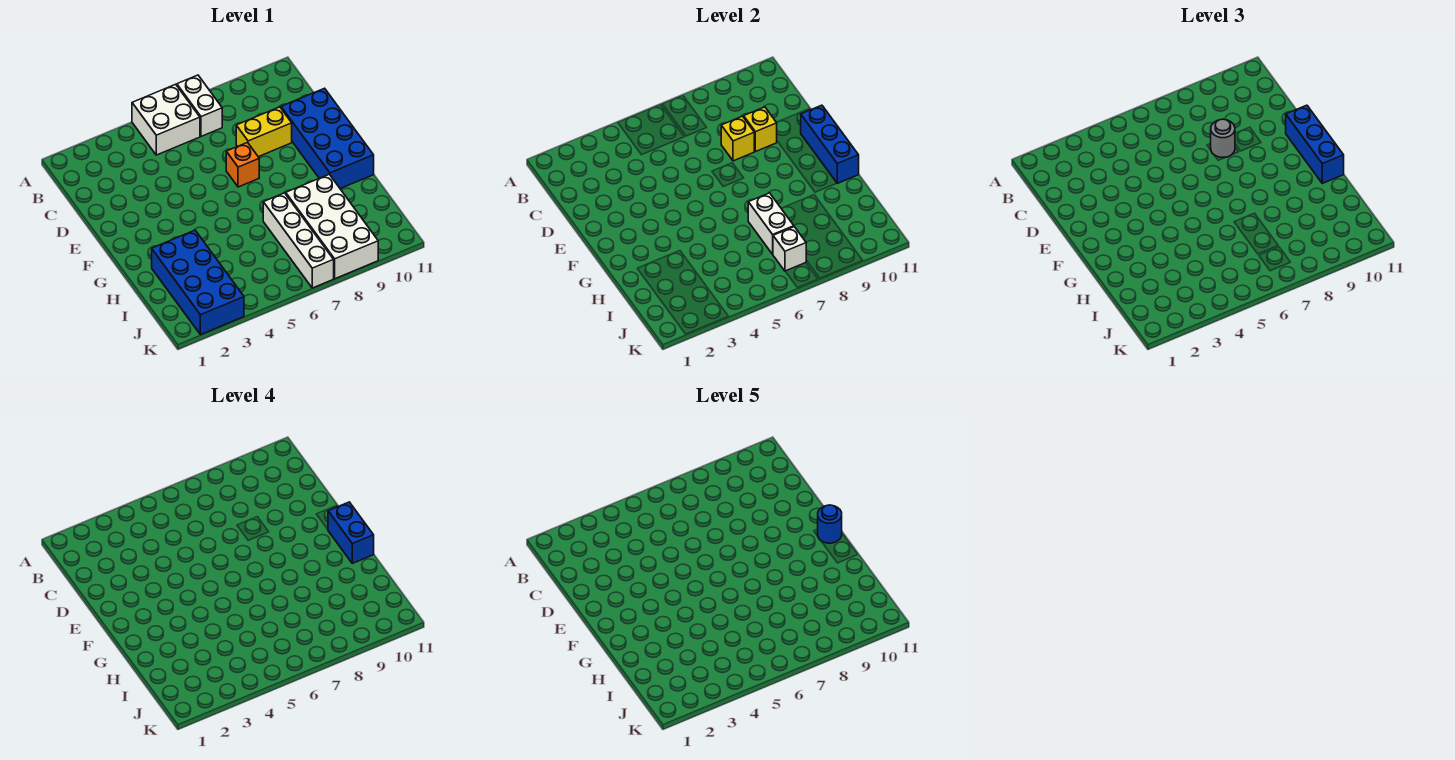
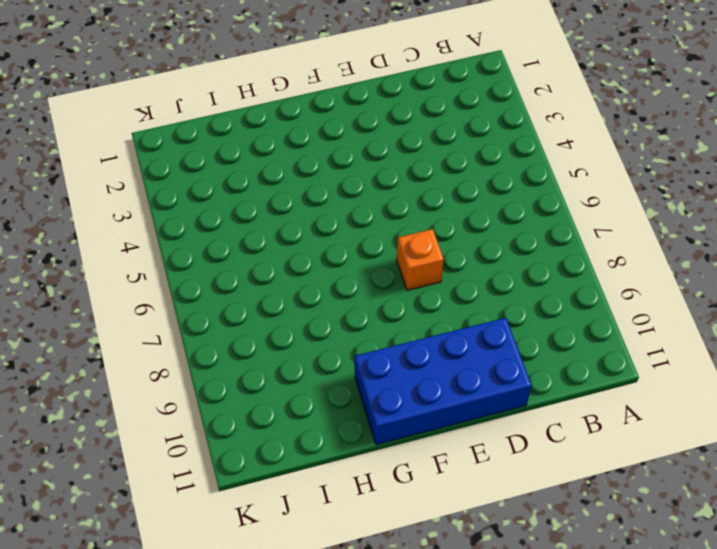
none -> white brick A5:B6 level 1
none -> white brick A7:B7 level 1
none -> yellow brick D8:D9 level 1

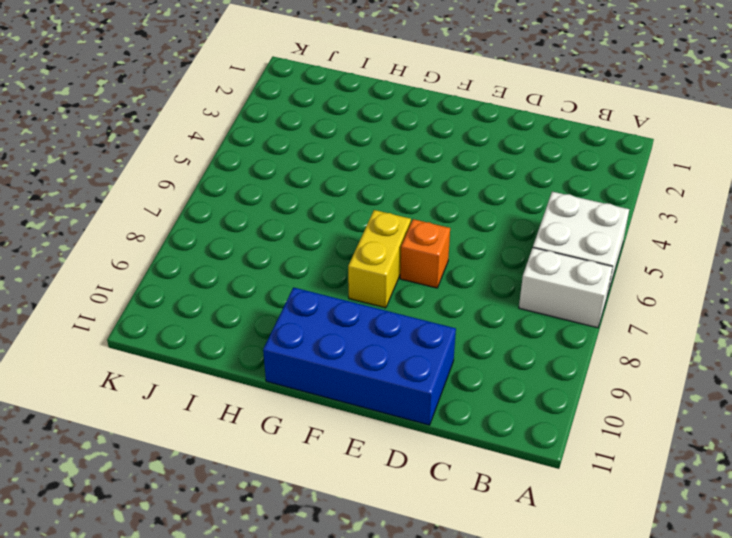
yellow brick F7:F8 level 1 -> yellow brick D8:D9 level 1
none -> blue brick H2:K3 level 1
none -> white brick H7:K7 level 1
none -> white brick H8:K9 level 1

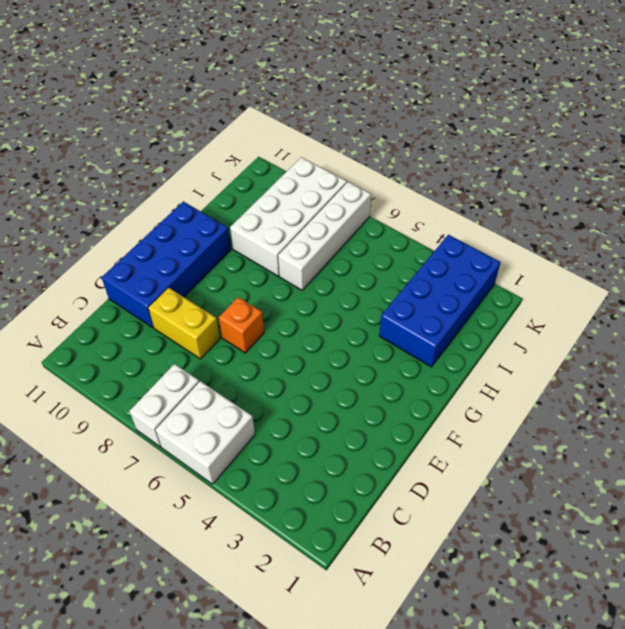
none -> yellow brick D8 level 2
none -> yellow brick D9 level 2
none -> blue brick E11:G11 level 2

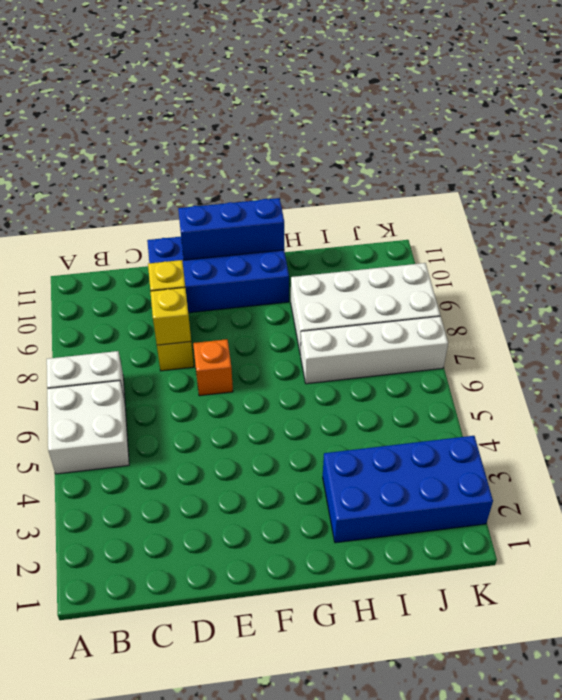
none -> white brick H7:I7 level 2
none -> white brick J7 level 2
none -> grey round brick D8 level 3

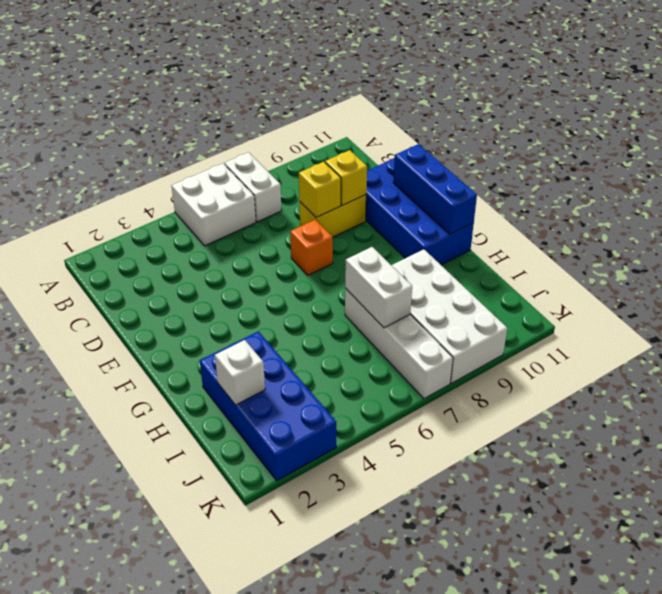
white brick I2 level 2 -> white brick J7 level 2
none -> grey round brick D8 level 3
none -> blue brick E11:G11 level 3
none -> blue brick F11:G11 level 4

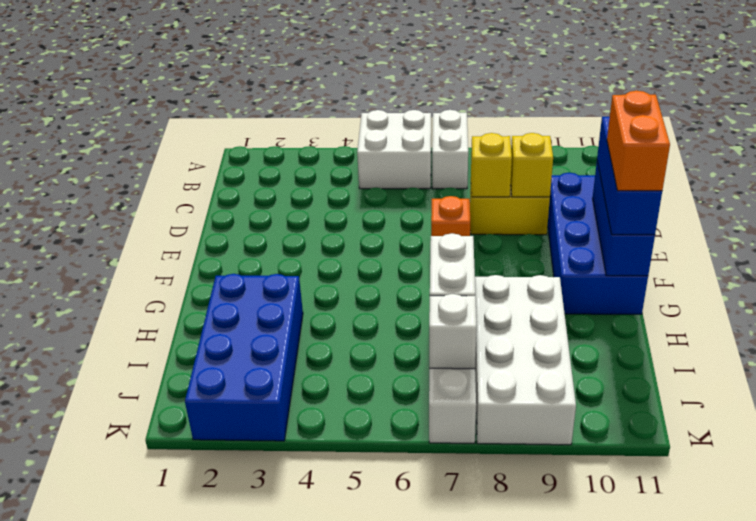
orange brick F11:G11 level 4 -> blue brick F11:G11 level 4
none -> grey round brick D8 level 3
none -> blue round brick F11 level 5

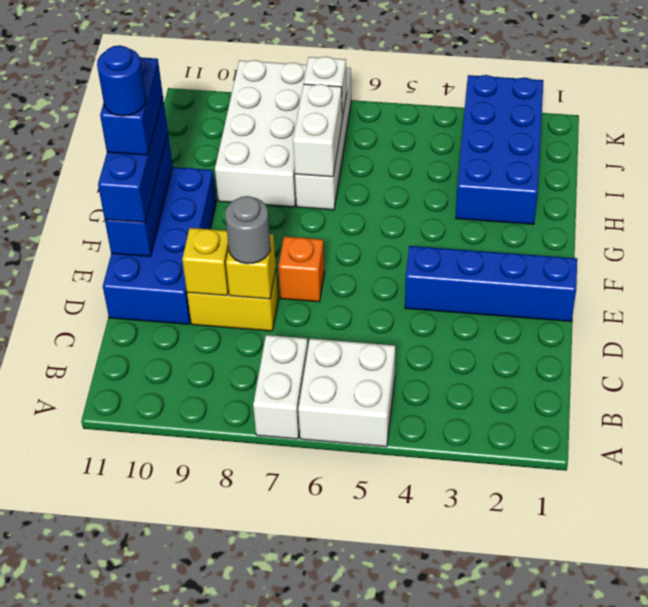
blue brick E1:E4 level 1 -> none

